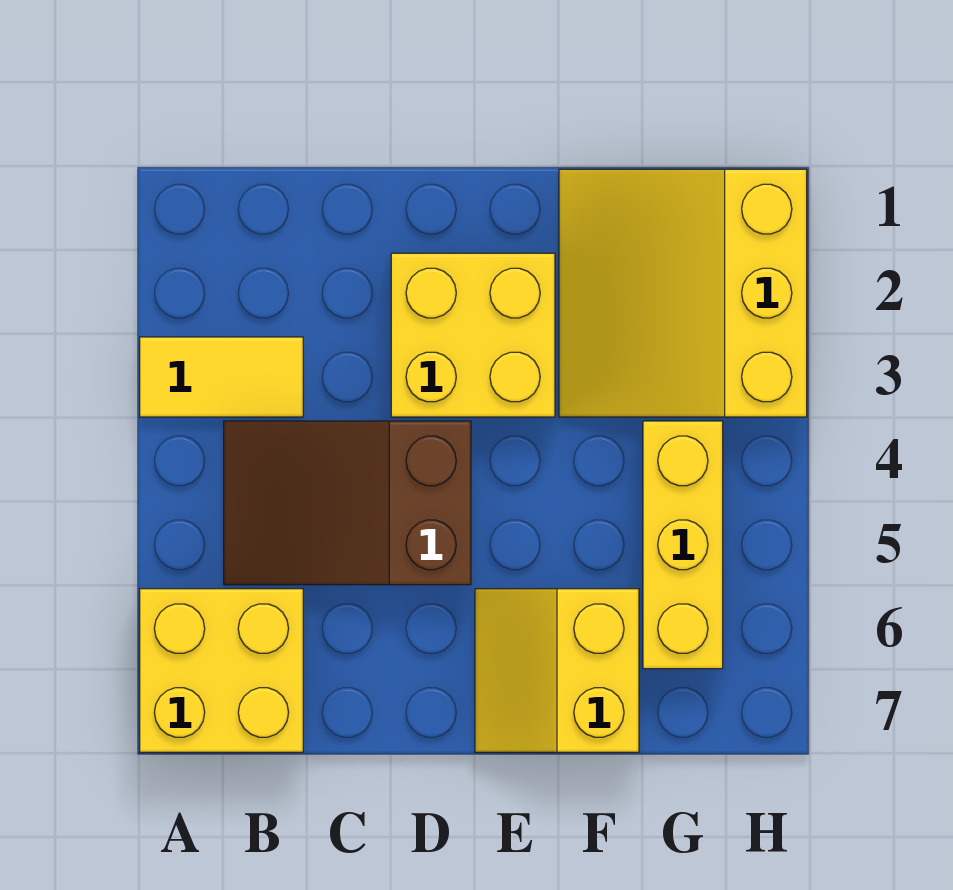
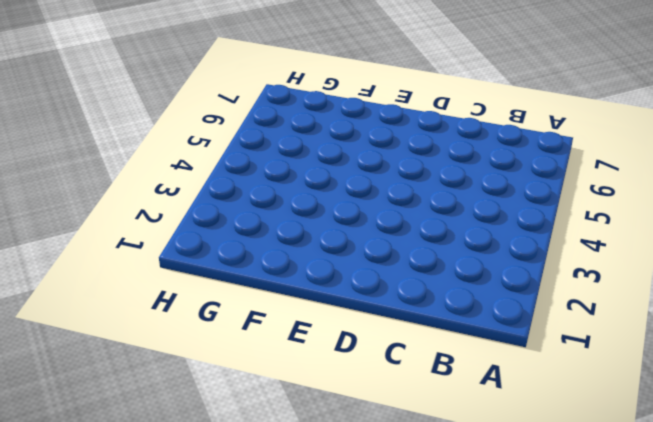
none -> yellow tile A3:B3 level 1
none -> yellow brick A6:B7 level 1

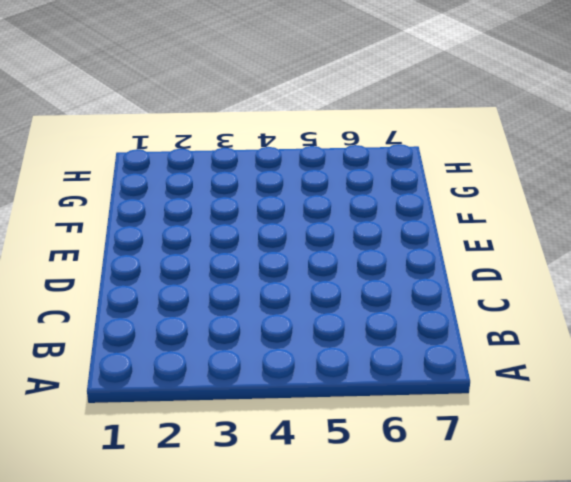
none -> yellow tile A3:B3 level 1
none -> yellow brick A6:B7 level 1

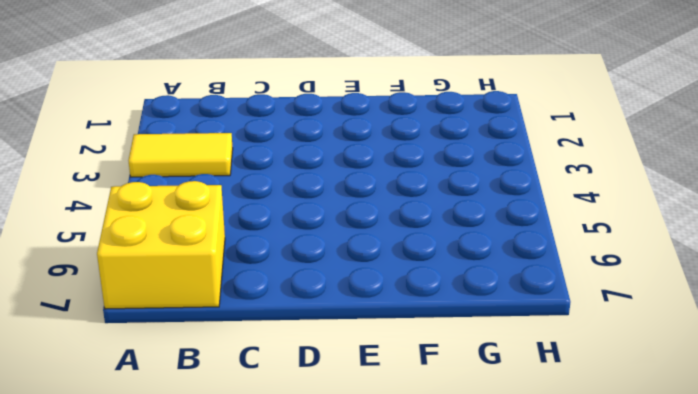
none -> brown slope B4:D5 level 1 top D
none -> yellow brick D2:E3 level 1

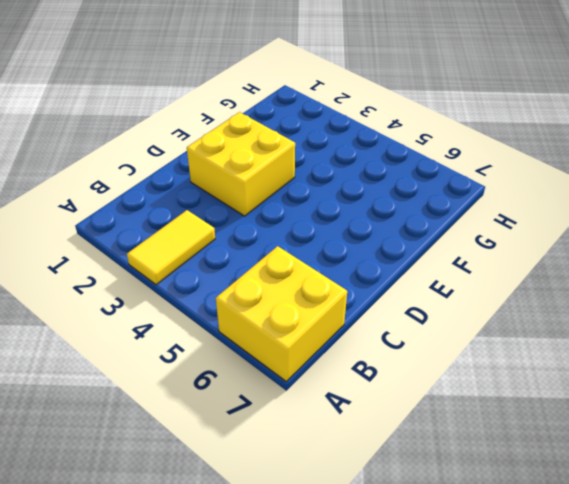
none -> brown slope B4:D5 level 1 top D
none -> yellow slope E6:F7 level 1 top F

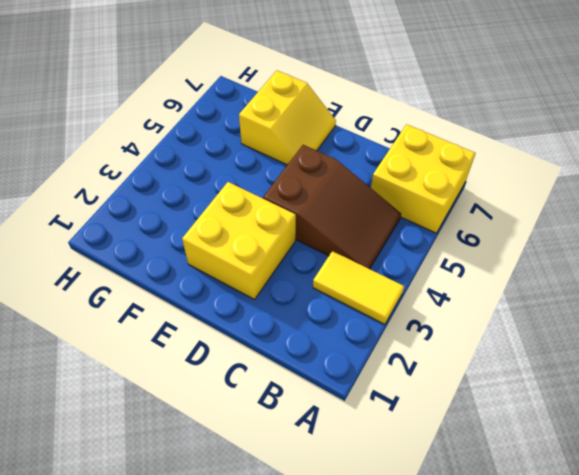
none -> yellow slope F1:H3 level 1 top H
none -> yellow brick G4:G6 level 1

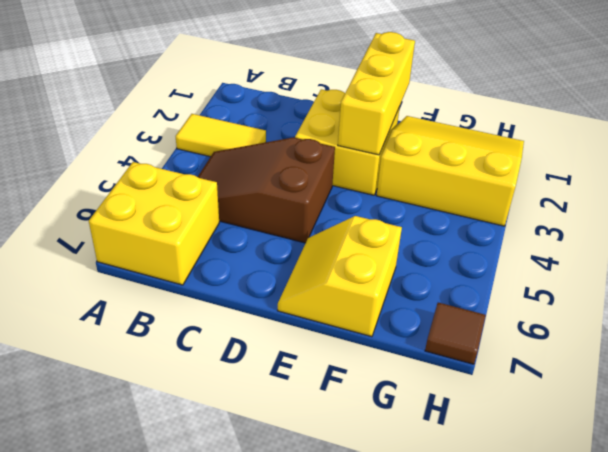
yellow brick E1:E3 level 2 -> yellow brick G4:G6 level 1
yellow slope F1:H3 level 1 top 3 -> yellow slope F1:H3 level 1 top H
brown tile H7 level 1 -> none

